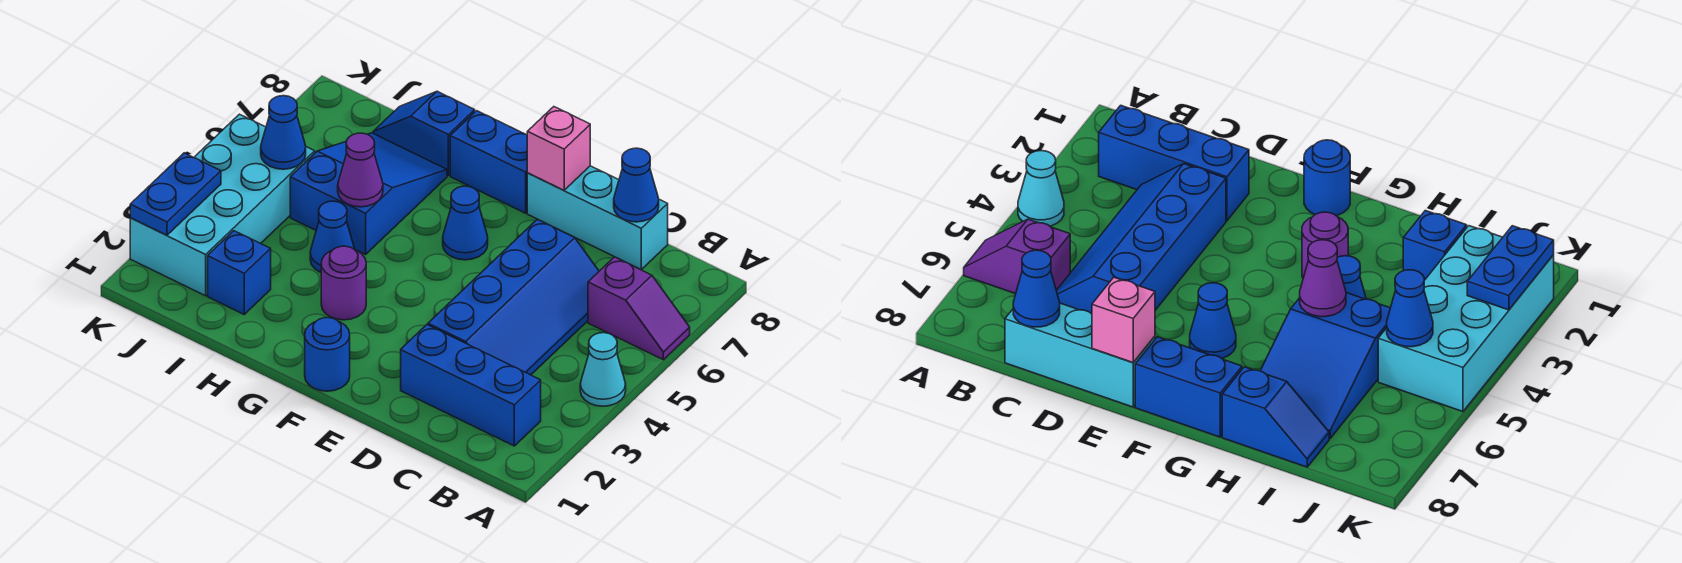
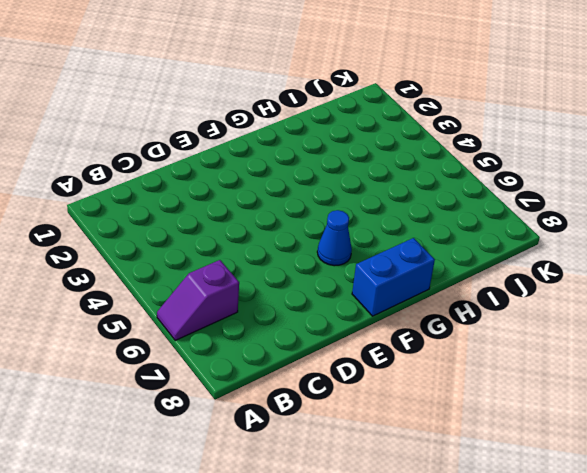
none -> cyan cone A4 level 1
none -> blue brick B2:D2 level 1
none -> blue slope C3:D6 level 1 top D

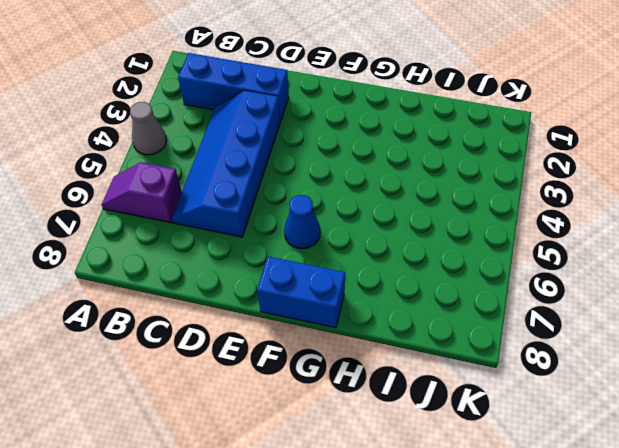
grey cone A4 level 1 -> cyan cone A4 level 1
none -> cyan brick C8:E8 level 1
none -> blue round brick F1 level 1
none -> purple round brick G3 level 1

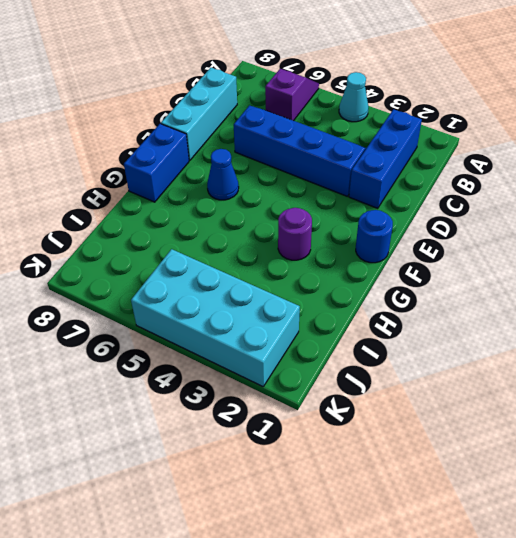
none -> blue cone H4 level 1
none -> blue slope H5:I7 level 1 top 5
none -> blue slope H8:I8 level 1 top H

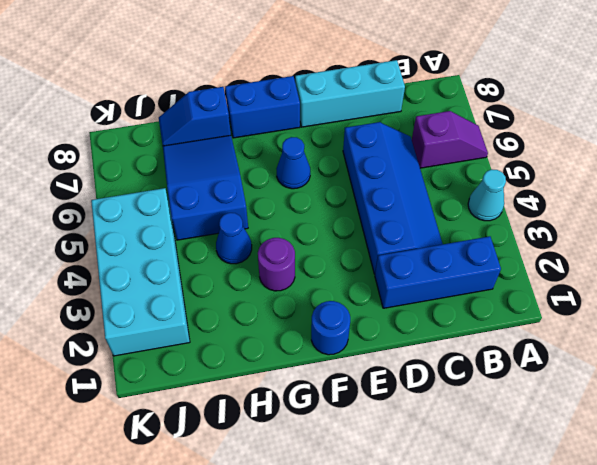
none -> blue brick I2 level 1
none -> blue cone C8 level 2
none -> pink brick E8 level 2

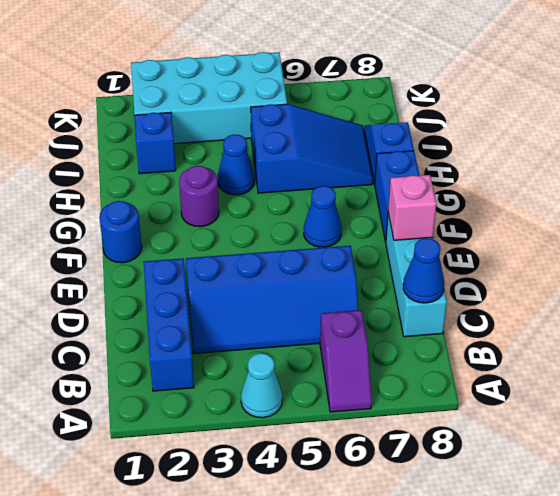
none -> purple cone H5 level 2
none -> blue cone J5 level 2
none -> blue plate K2:K3 level 2

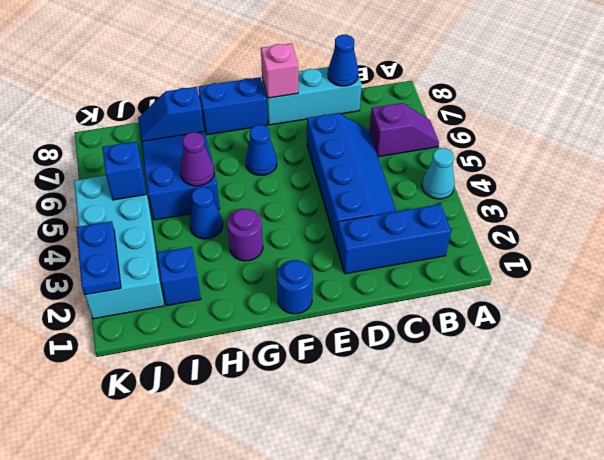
blue brick J5 level 2 -> blue cone J5 level 2

